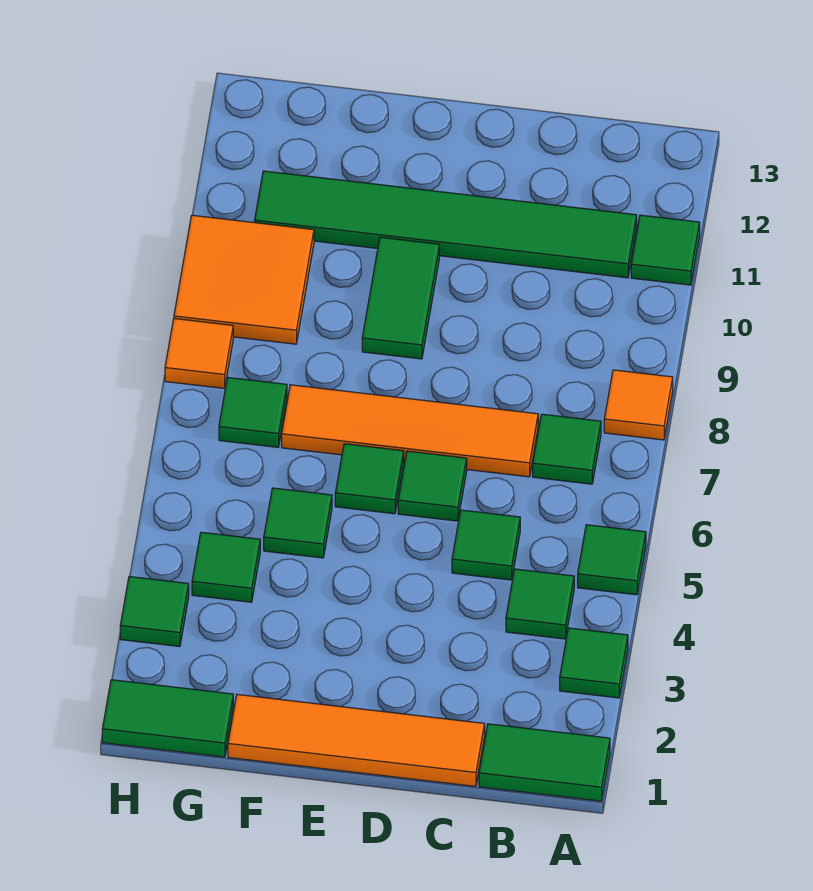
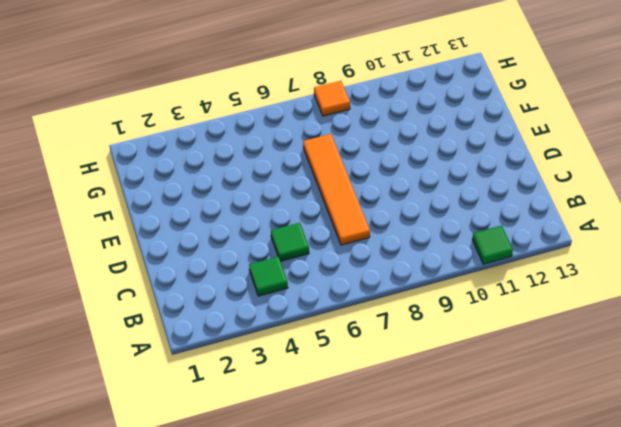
none -> green tile A1:B1 level 1
none -> green tile A3 level 1
none -> green tile A5 level 1

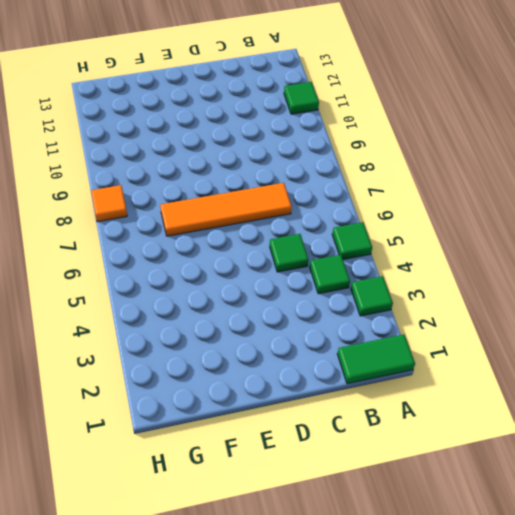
none -> orange tile A8 level 1
none -> green tile B7 level 1
none -> green tile B11:G11 level 1

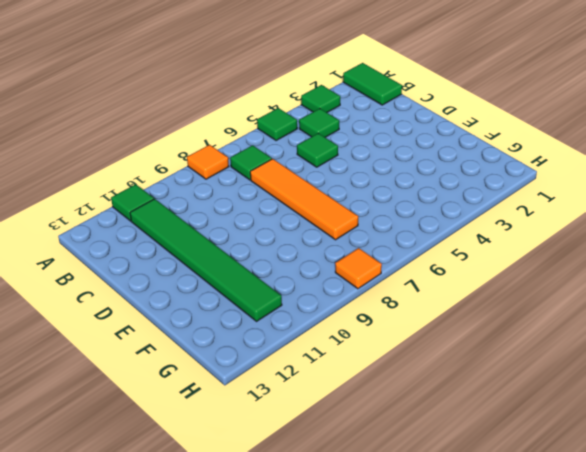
none -> orange tile C1:F1 level 1
none -> green tile D6 level 1
none -> green tile E6 level 1

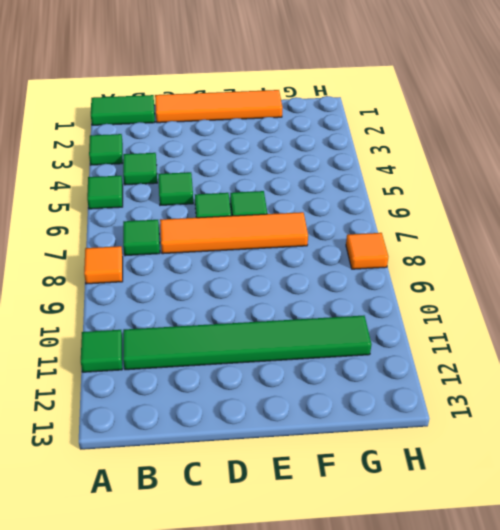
none -> green tile E9:E10 level 1
none -> green tile F5 level 1
none -> green tile G1:H1 level 1

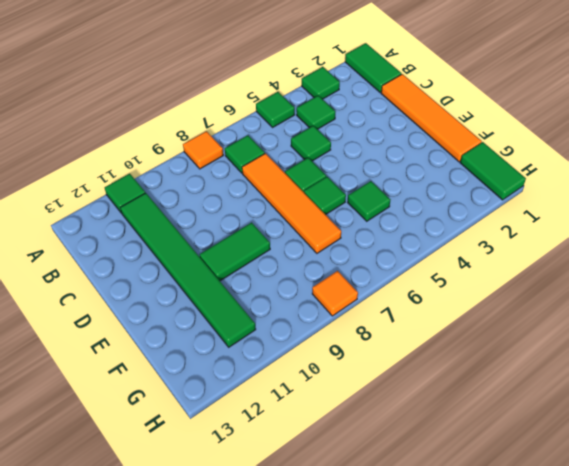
none -> green tile G4 level 1
none -> green tile G7 level 1
none -> orange tile G9:H10 level 1

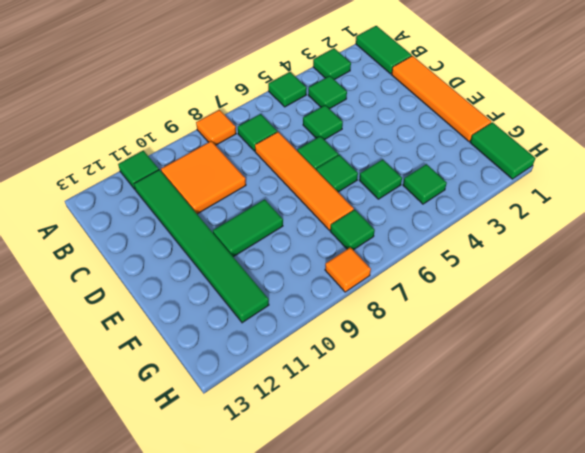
orange tile B9:C10 level 1 -> orange tile G9:H10 level 1
none -> green tile H3 level 1

